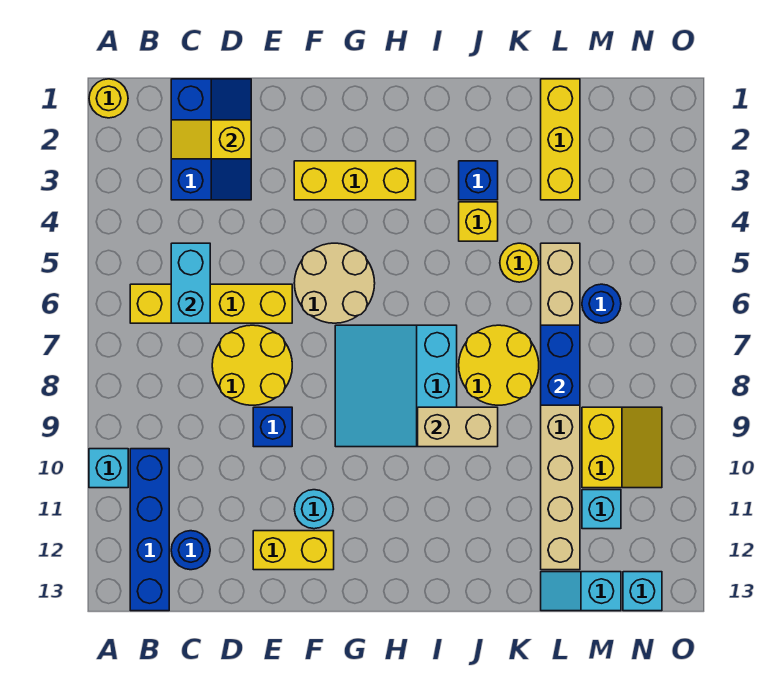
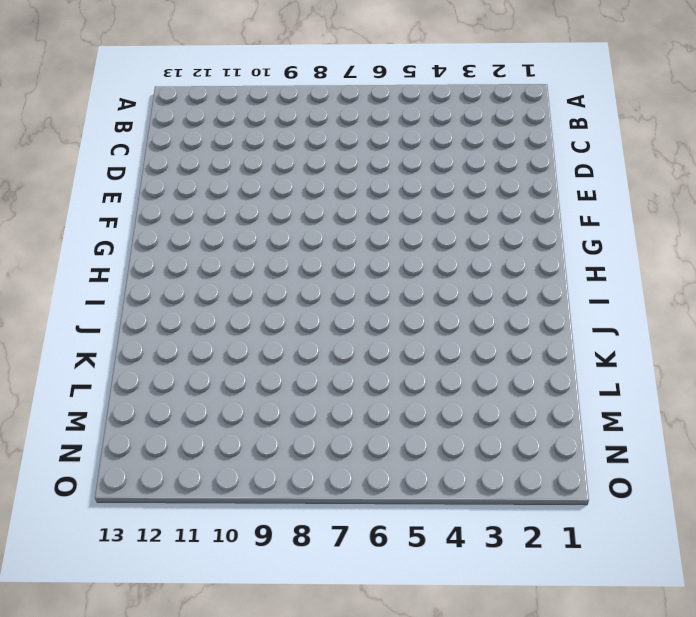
none -> yellow round brick A1 level 1
none -> cyan brick A10 level 1
none -> yellow brick B6:E6 level 1

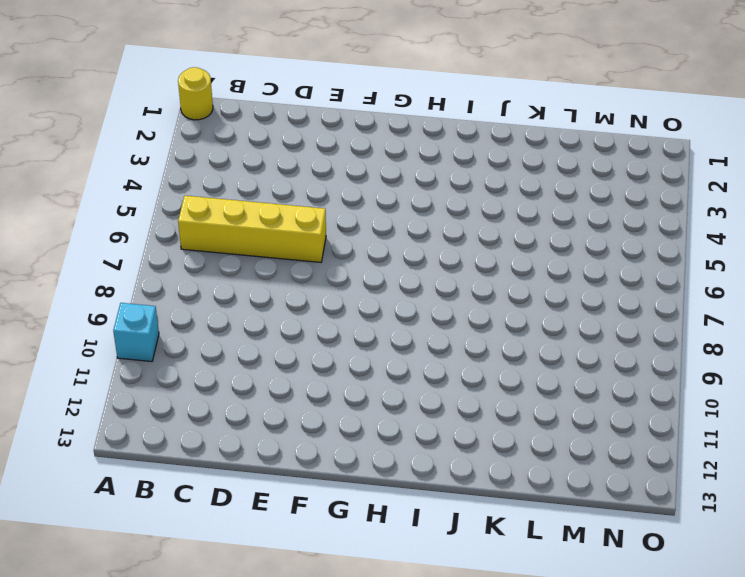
none -> blue brick B10:B13 level 1
none -> blue slope C1:D3 level 1 top C
none -> blue round brick C12 level 1

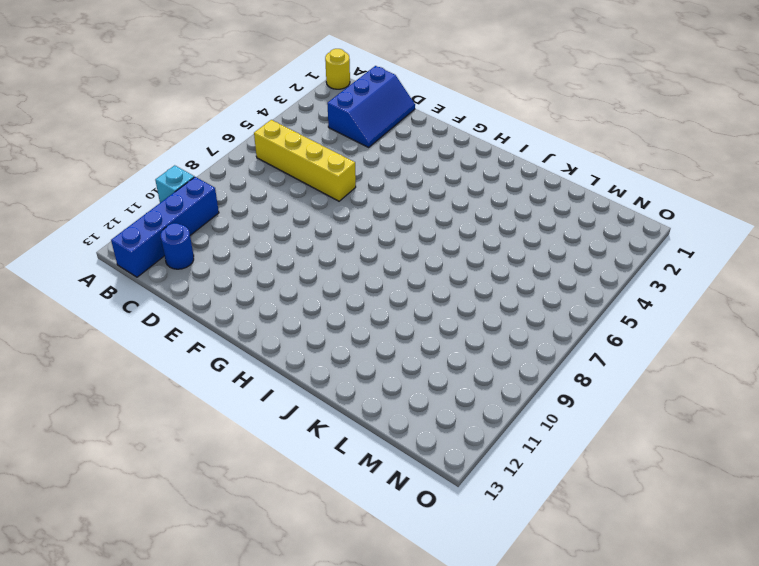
none -> yellow round brick D7:E8 level 1
none -> blue brick E9 level 1
none -> yellow brick E12:F12 level 1

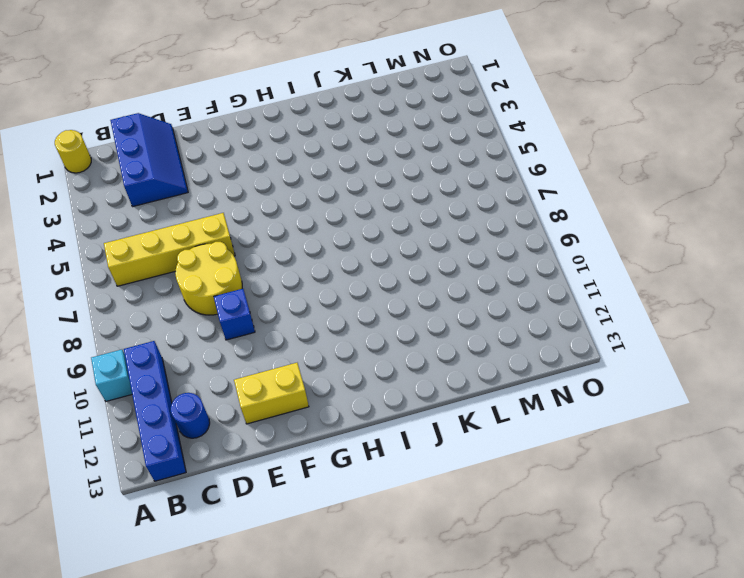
none -> yellow brick F3:H3 level 1
none -> tan round brick F5:G6 level 1
none -> cyan round brick F11 level 1

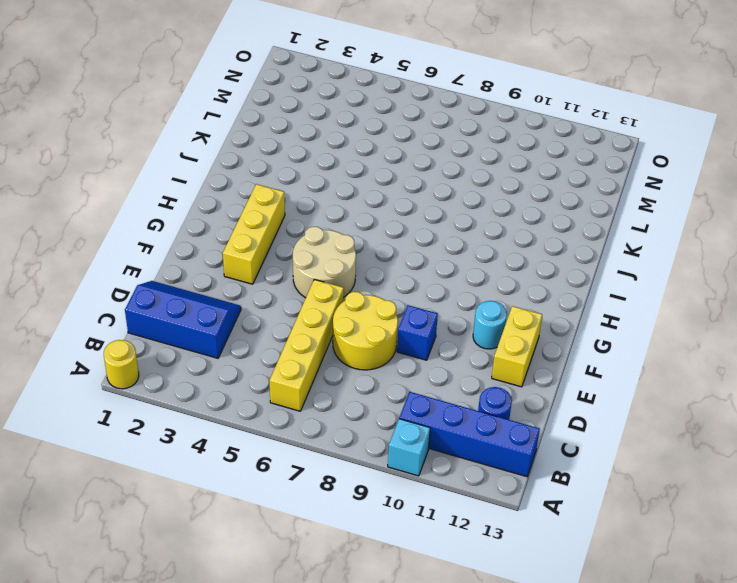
none -> cyan slope G7:I9 level 1 top I
none -> blue brick J3 level 1
none -> yellow brick J4 level 1

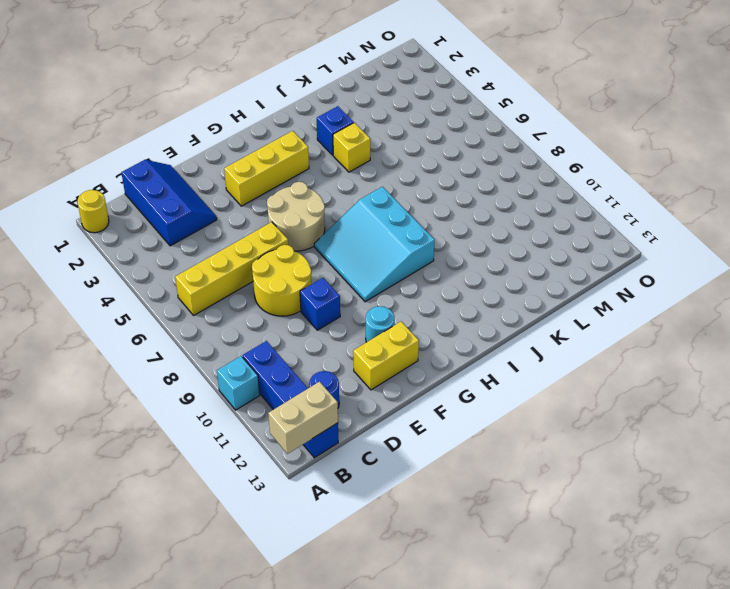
tan brick A13:B13 level 2 -> tan brick I9:J9 level 2
none -> yellow round brick J7:K8 level 1
none -> yellow round brick K5 level 1
none -> yellow brick L1:L3 level 1

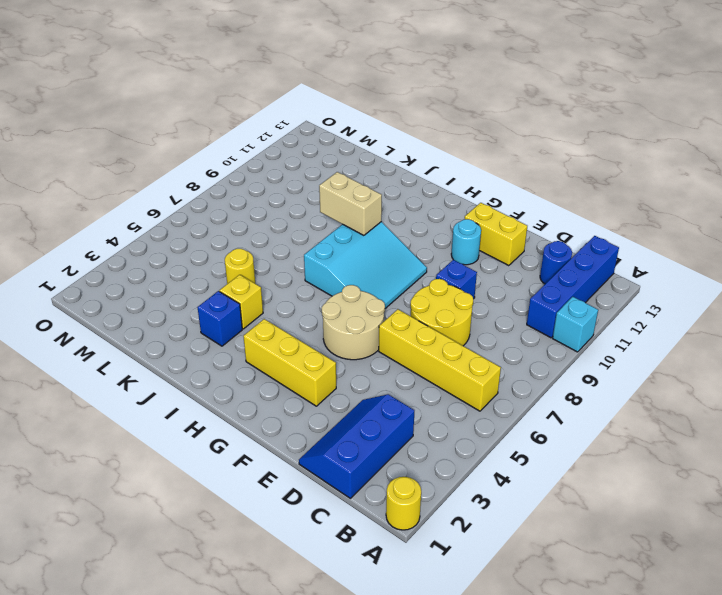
none -> yellow round brick J7:K8 level 1
none -> yellow brick L1:L3 level 1
none -> tan brick L5:L12 level 1

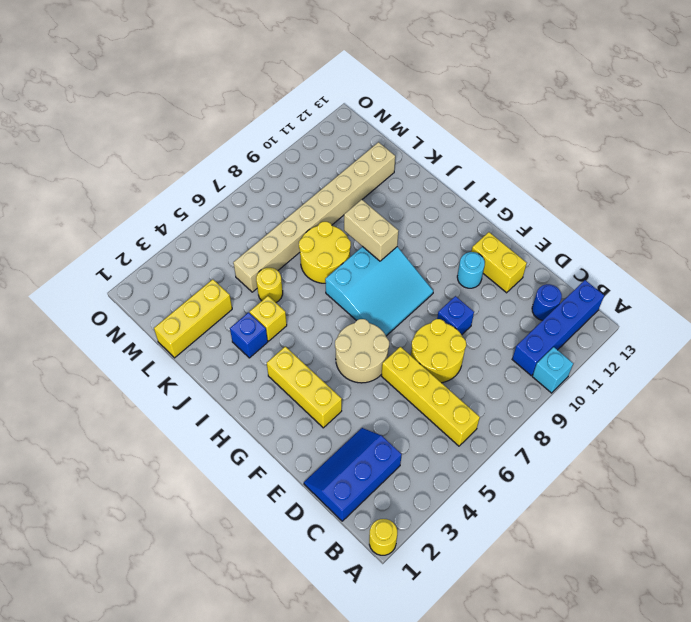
none -> cyan slope L13:M13 level 1 top M
none -> blue round brick M6 level 1
none -> yellow slope M9:N10 level 1 top M

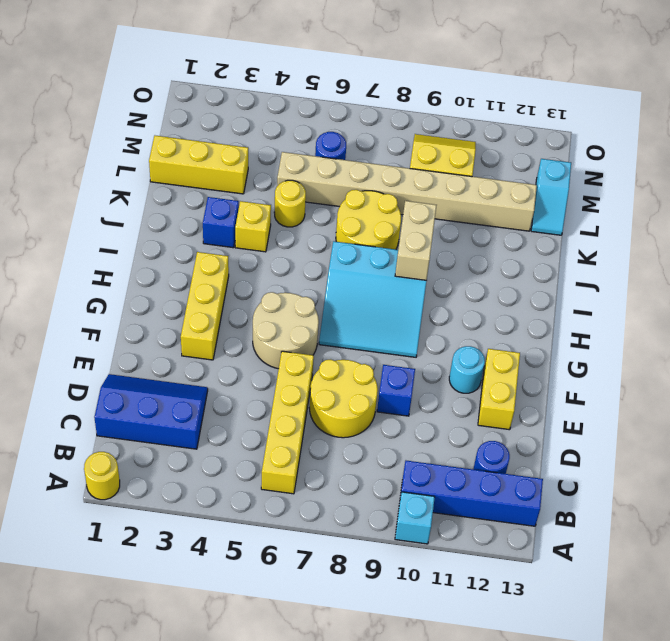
none -> cyan brick M11 level 1
none -> cyan brick N13 level 1
none -> yellow slope C2:D2 level 2 top D

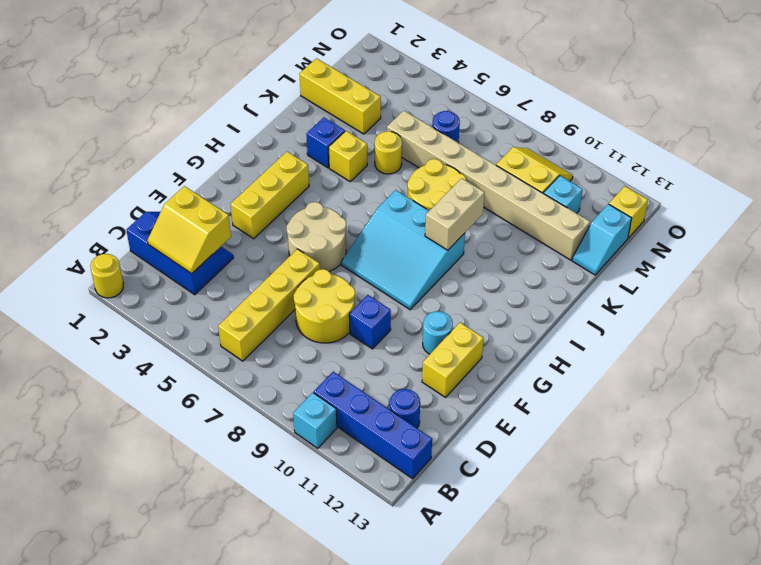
yellow slope C2:D3 level 2 top D -> yellow slope C2:D2 level 2 top D
yellow brick N13 level 1 -> cyan brick N13 level 1
none -> cyan brick C5:C6 level 2
none -> blue brick L7:L8 level 2

